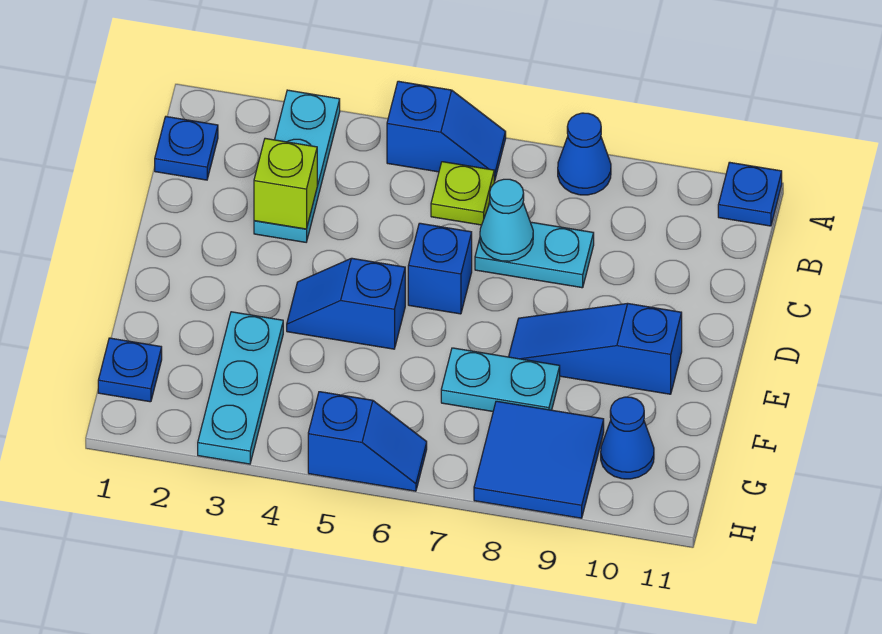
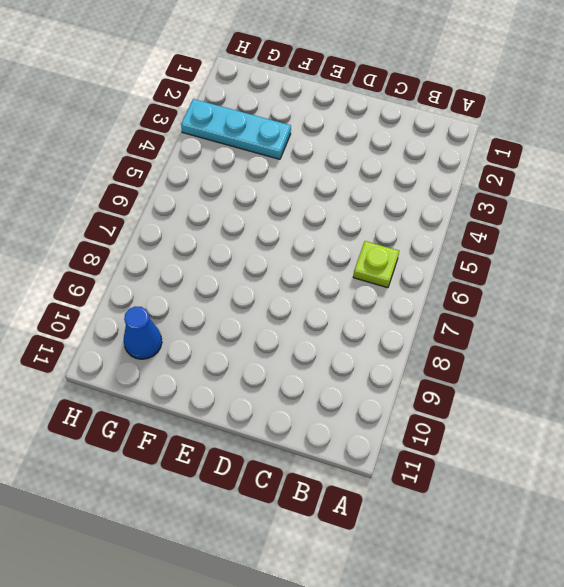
none -> cyan plate A3:C3 level 1
none -> blue slope A5:A6 level 1 top 5
none -> blue cone A8 level 1

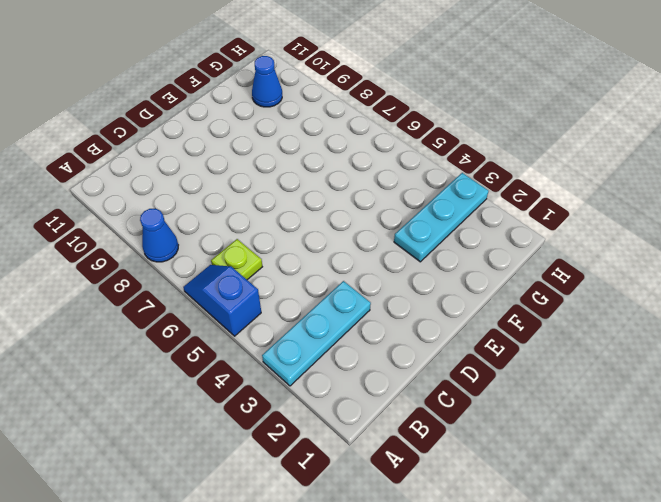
none -> blue plate A11 level 1
none -> blue plate B1 level 1
none -> cyan plate C7:C8 level 1

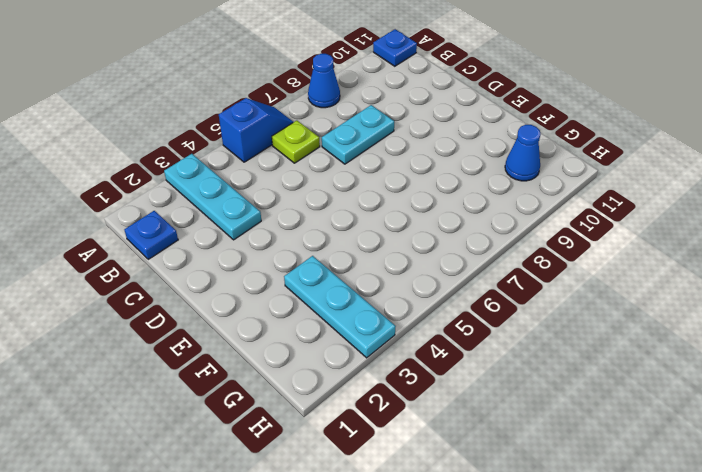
none -> blue brick D6 level 1
none -> blue slope E4:E5 level 1 top 5
none -> blue slope E8:E10 level 1 top 10

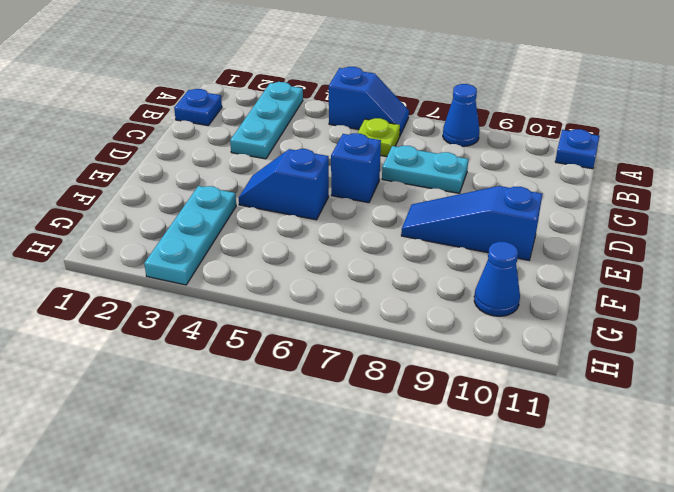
none -> cyan plate F7:F8 level 1
none -> blue plate G1 level 1
none -> blue tile G8:H9 level 1

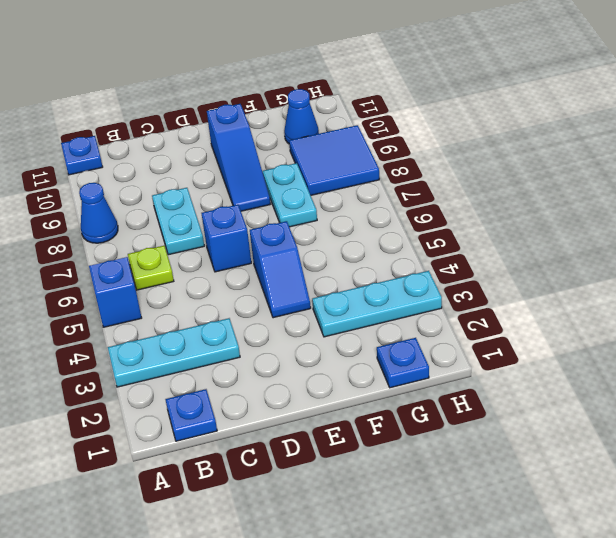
none -> blue slope H5:H6 level 1 top 5
none -> lime brick C3 level 2
none -> cyan cone C7 level 2

